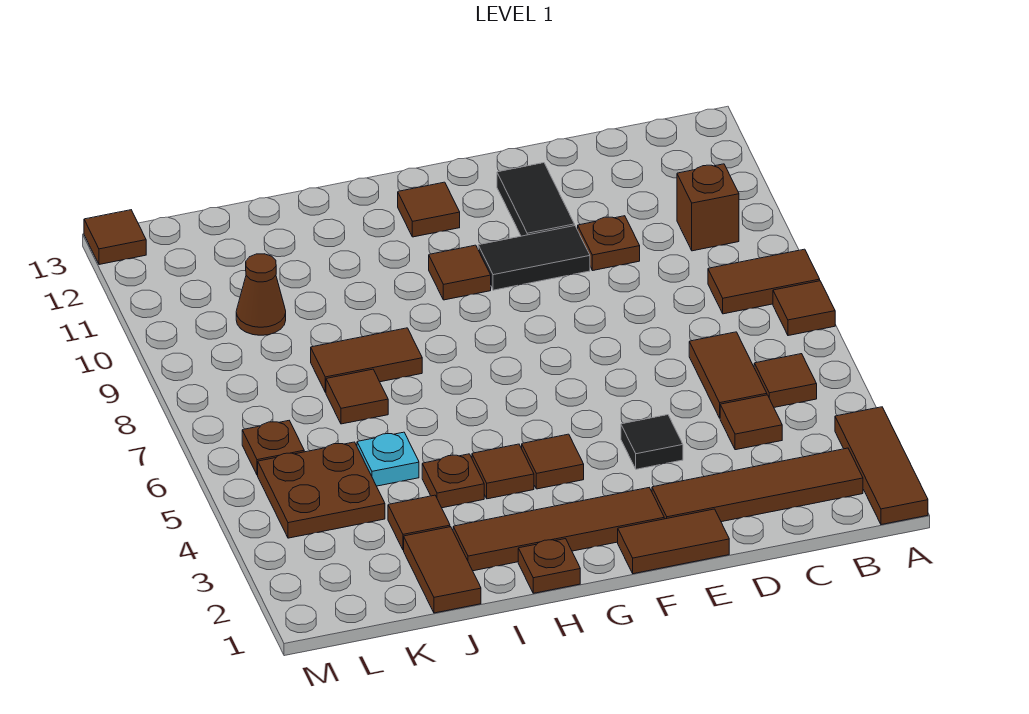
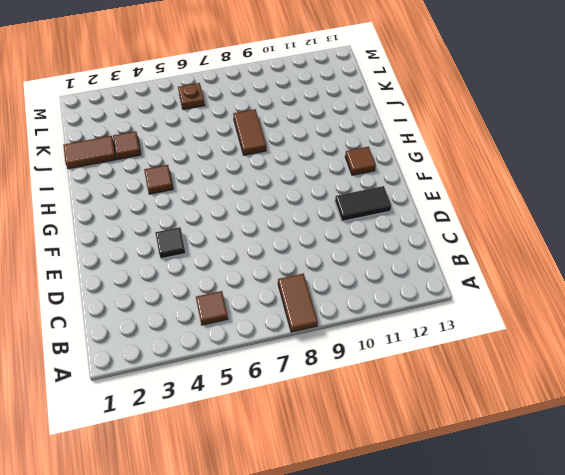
none -> brown tile A1:A3 level 1
none -> brown tile A7 level 1
none -> brown tile B2:E2 level 1

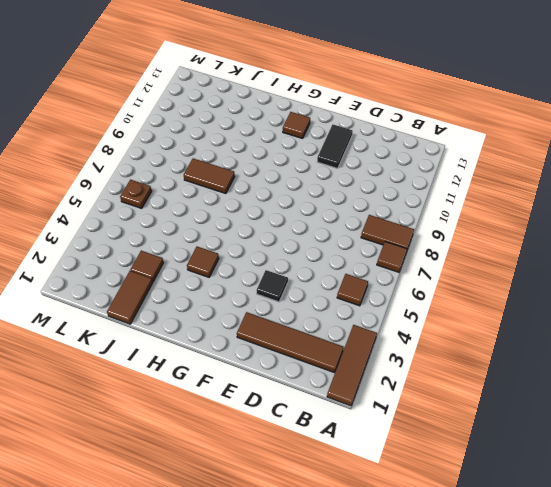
none -> brown brick B10 level 1
none -> brown tile C4 level 1
none -> brown tile C5:C6 level 1

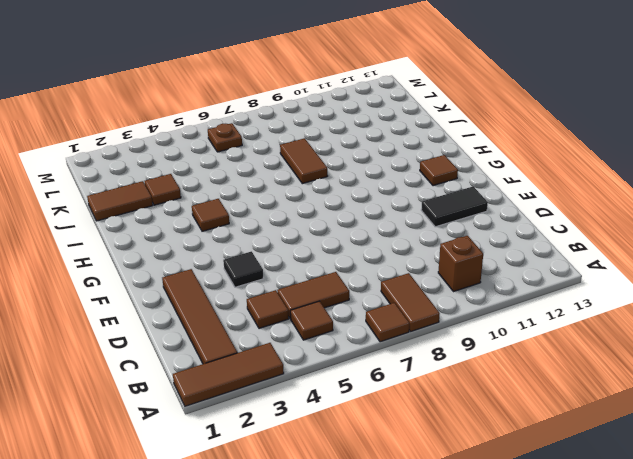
none -> brown plate D10 level 1
none -> brown tile E1:F1 level 1
none -> black tile E10:F10 level 1

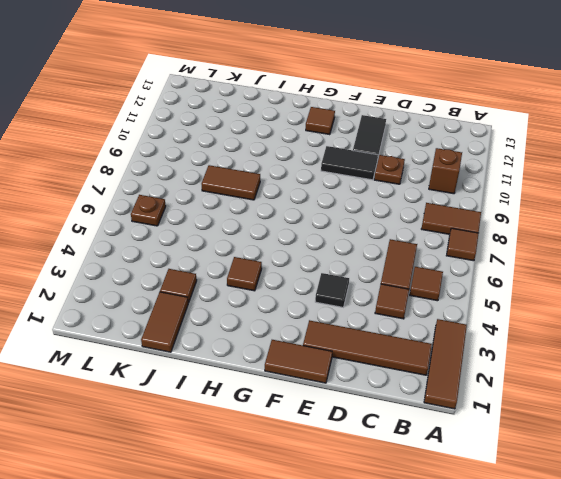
none -> brown tile F2:I2 level 1
none -> brown tile G4 level 1
none -> brown tile G10 level 1

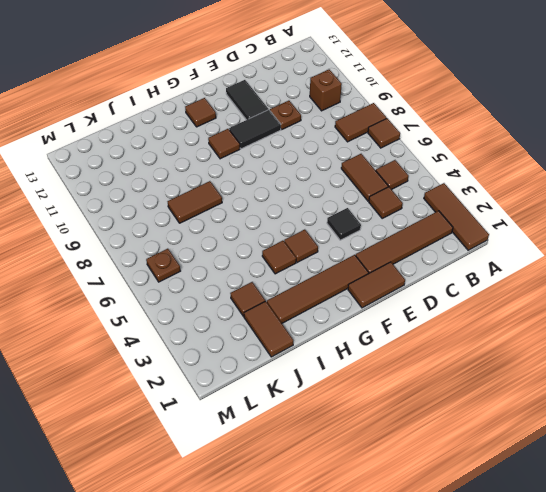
none -> brown plate H1 level 1
none -> brown plate I4 level 1
none -> cyan plate J5 level 1

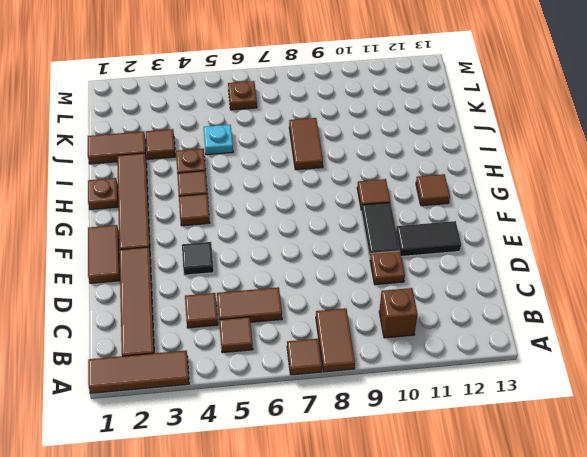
none -> brown tile J7 level 1
none -> brown plate K4:L5 level 1
none -> brown cone K10 level 1

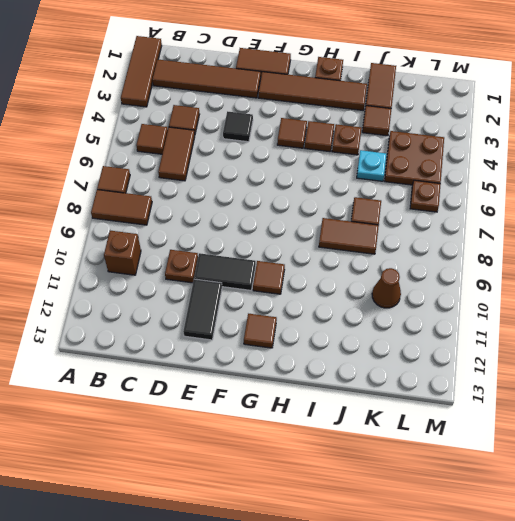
none -> brown tile M13 level 1

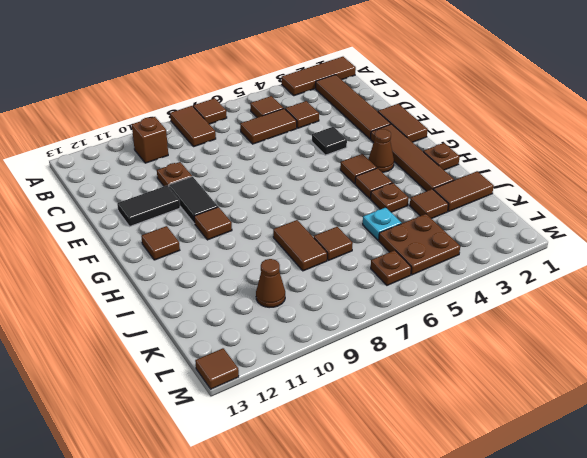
brown cone G3 level 1 -> none

